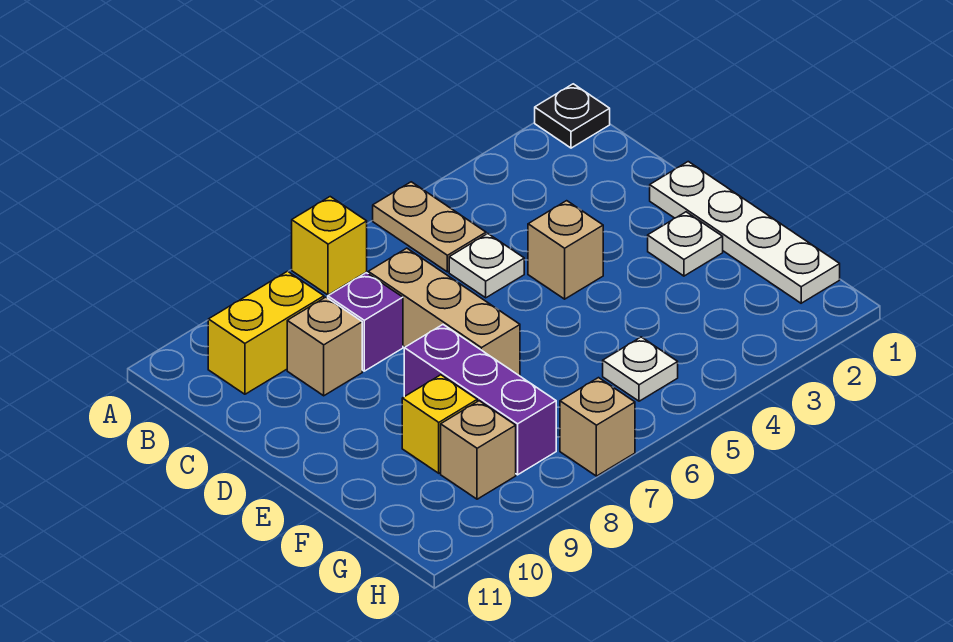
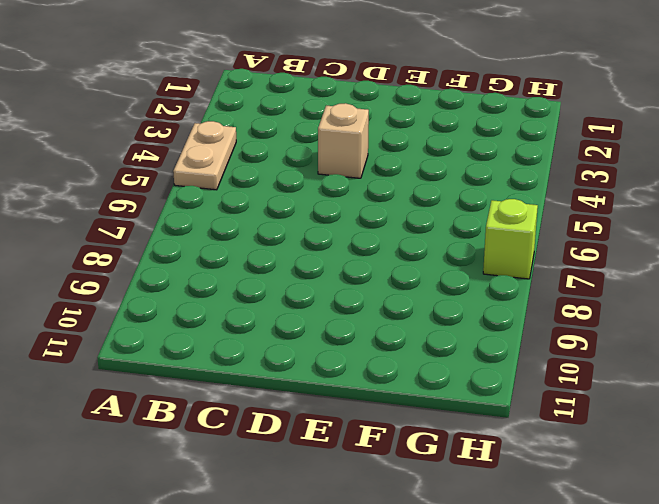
tan plate A4:A5 level 1 -> tan plate A5:B5 level 1
lime brick H7 level 1 -> tan brick H7 level 1
none -> black plate A1 level 1
none -> yellow brick A7 level 1
none -> yellow brick B9:B10 level 1

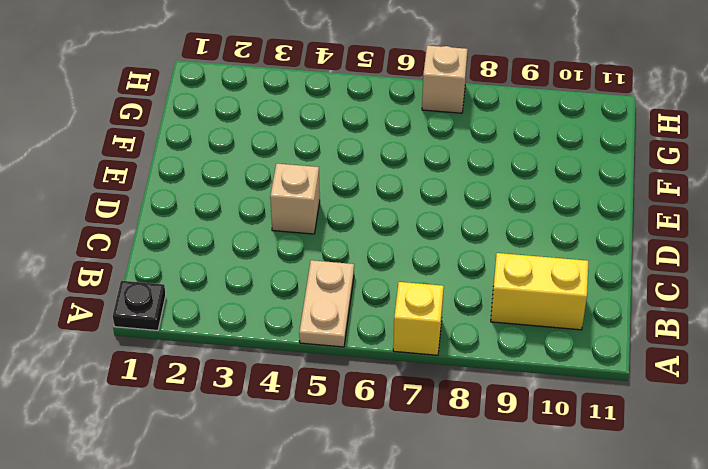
none -> white plate C5 level 1
none -> tan brick C7:E7 level 1
none -> purple brick C8 level 1

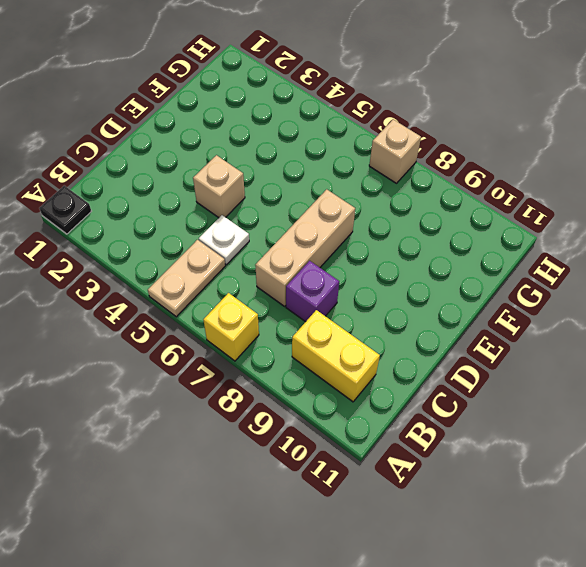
none -> tan brick C9 level 1
none -> white plate D1:G1 level 1
none -> white plate E2 level 1

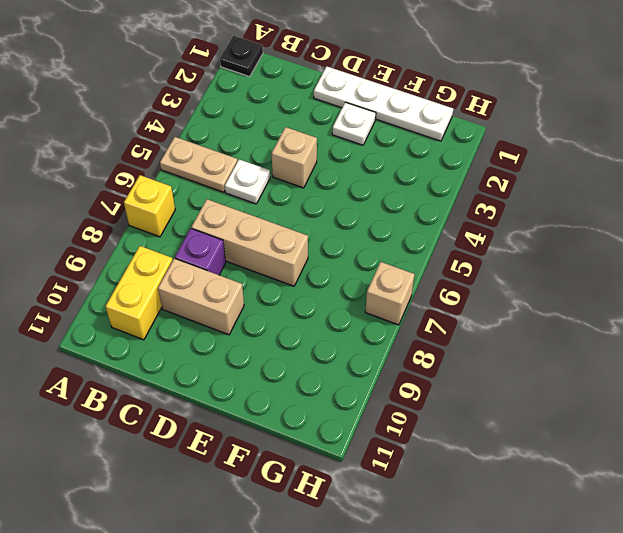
tan brick C9:D9 level 1 -> tan brick C9 level 1
none -> purple brick E8:G8 level 1
none -> yellow brick F9 level 1
none -> white plate G5 level 1

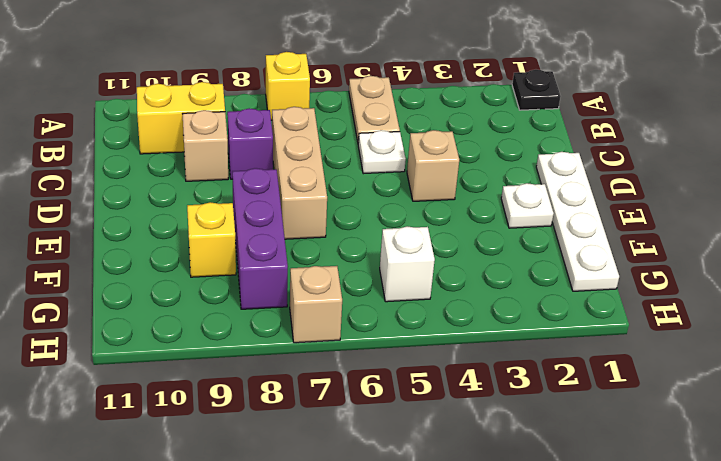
white brick G5 level 1 -> white plate G5 level 1
none -> tan brick G9 level 1

